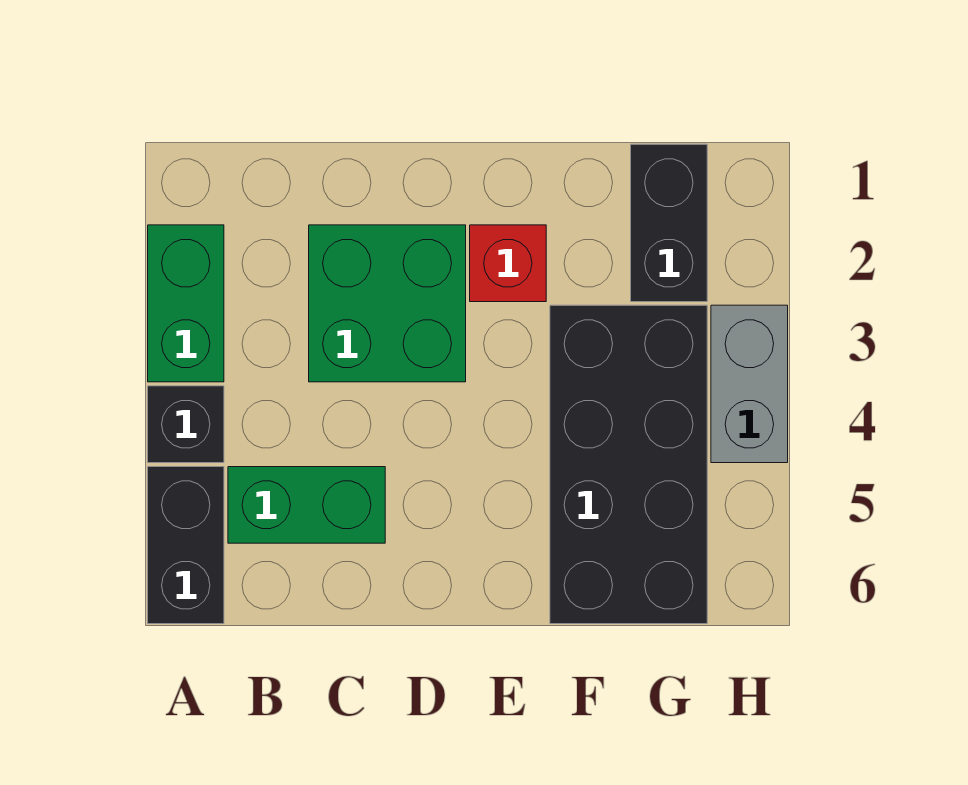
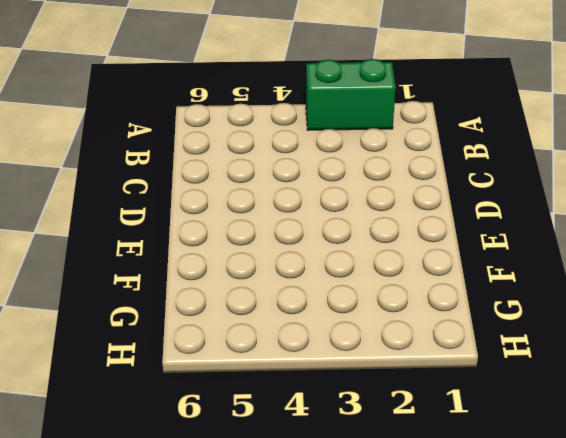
none -> black brick A4 level 1
none -> black brick A5:A6 level 1

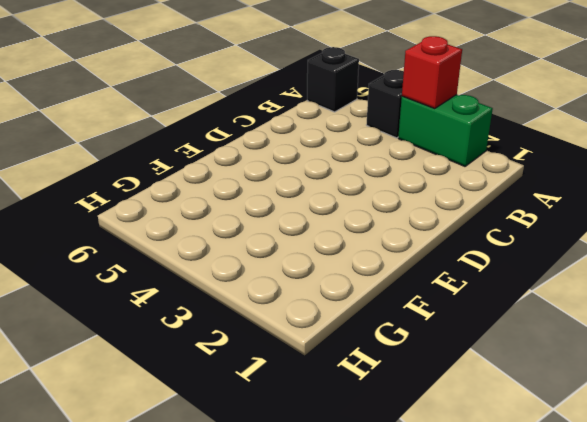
red brick A3 level 2 -> red brick E2 level 1
black brick A6 level 1 -> black brick A5:A6 level 1
none -> green brick B5:C5 level 1
none -> green brick C2:D3 level 1

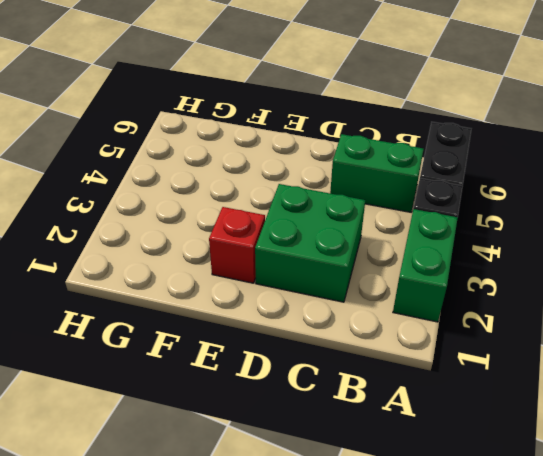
none -> black brick F3:G6 level 1
none -> black brick G1:G2 level 1

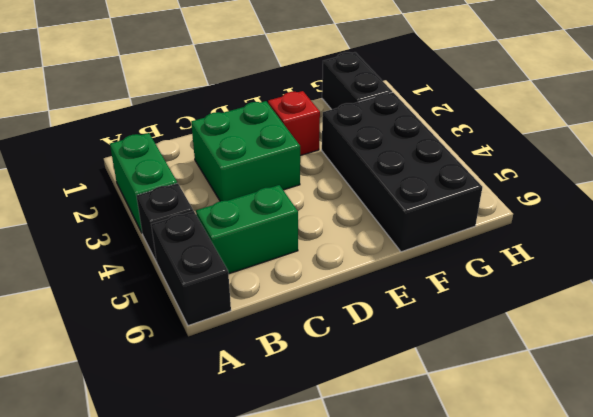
none -> grey brick H3:H4 level 1

